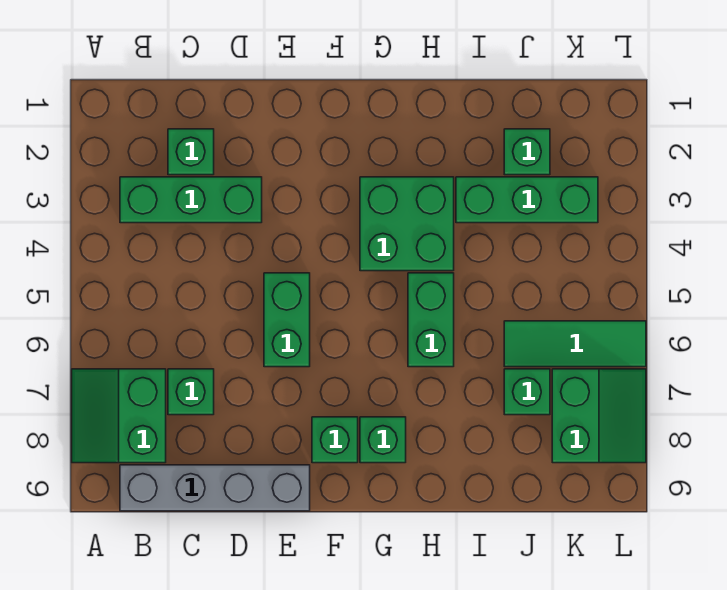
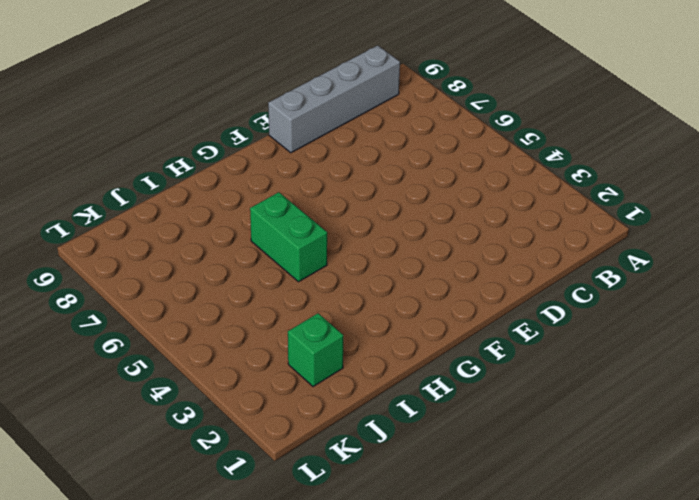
none -> green slope A7:B8 level 1 top B
none -> green brick B3:D3 level 1
none -> green brick C2 level 1

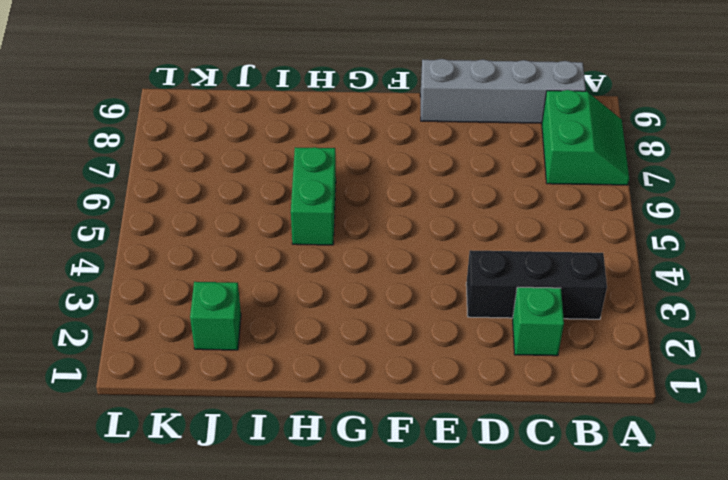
black brick B3:D3 level 1 -> green brick B3:D3 level 1
none -> green brick C7 level 1
none -> green brick E5:E6 level 1
none -> green brick F8 level 1

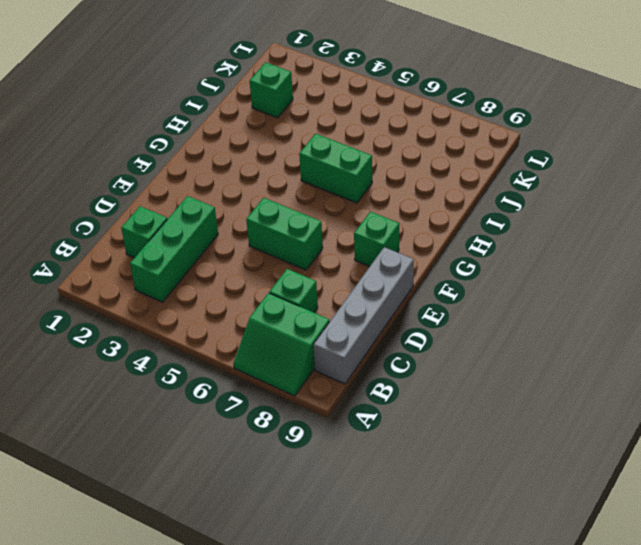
none -> green brick G3:H4 level 1
none -> green brick G8 level 1
none -> green brick I3:K3 level 1

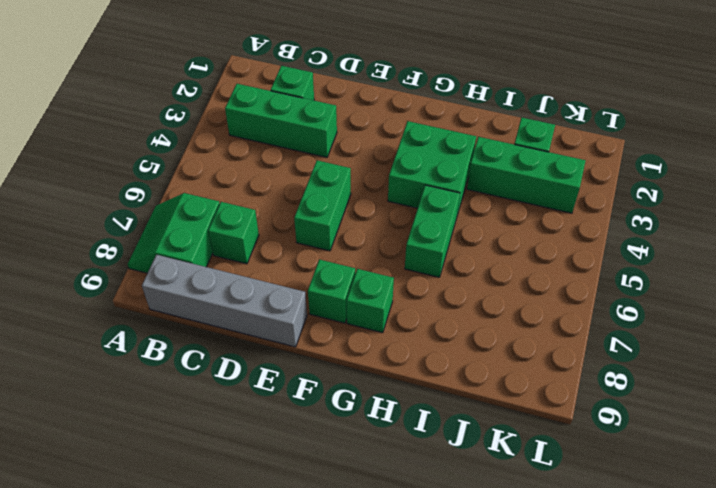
none -> green tile J6:L6 level 1
none -> green brick J7 level 1
none -> green slope K7:L8 level 1 top K

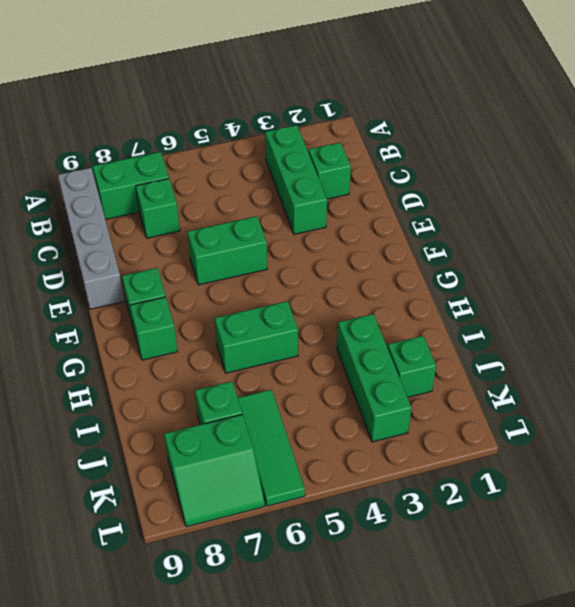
none -> green brick G3:H4 level 1

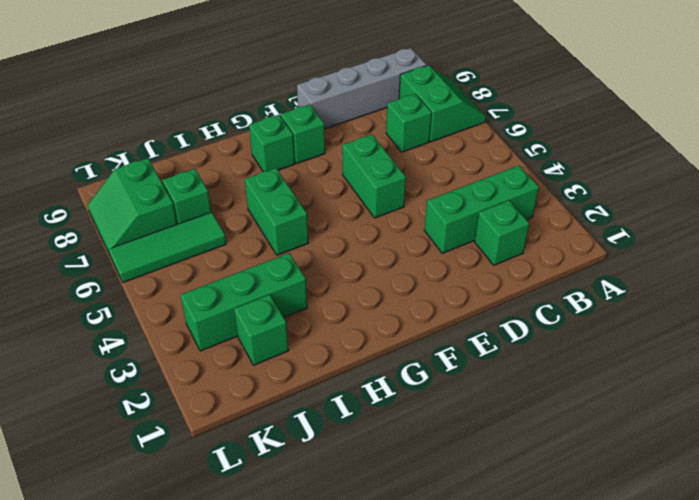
none -> green brick G3:H4 level 1

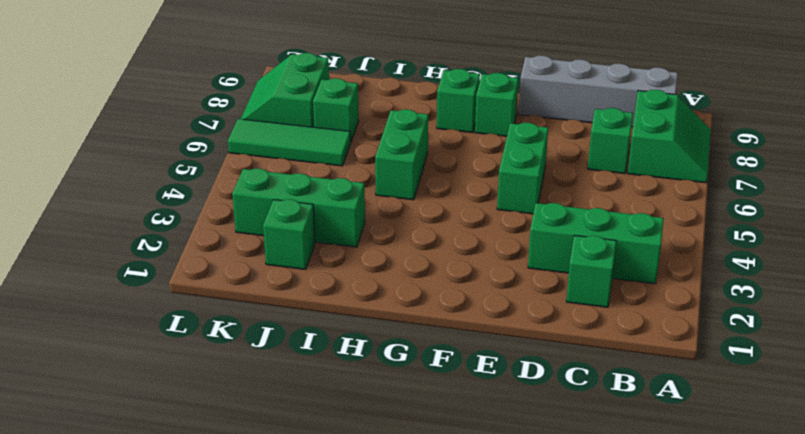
none -> green brick G3:H4 level 1

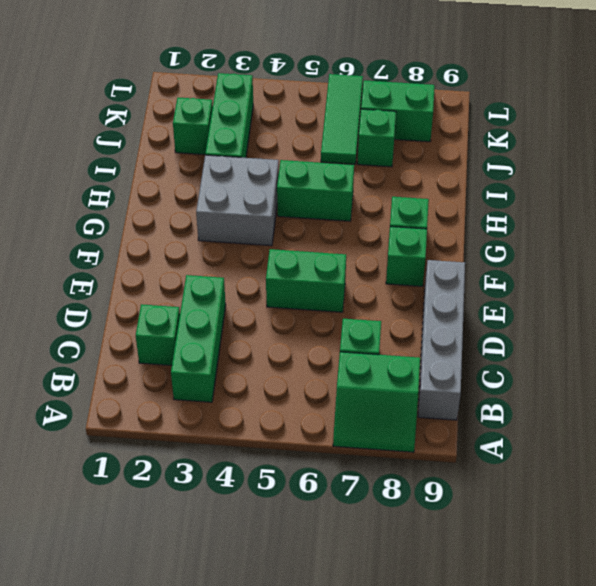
grey brick G3:H4 level 1 -> green brick G3:H4 level 1

